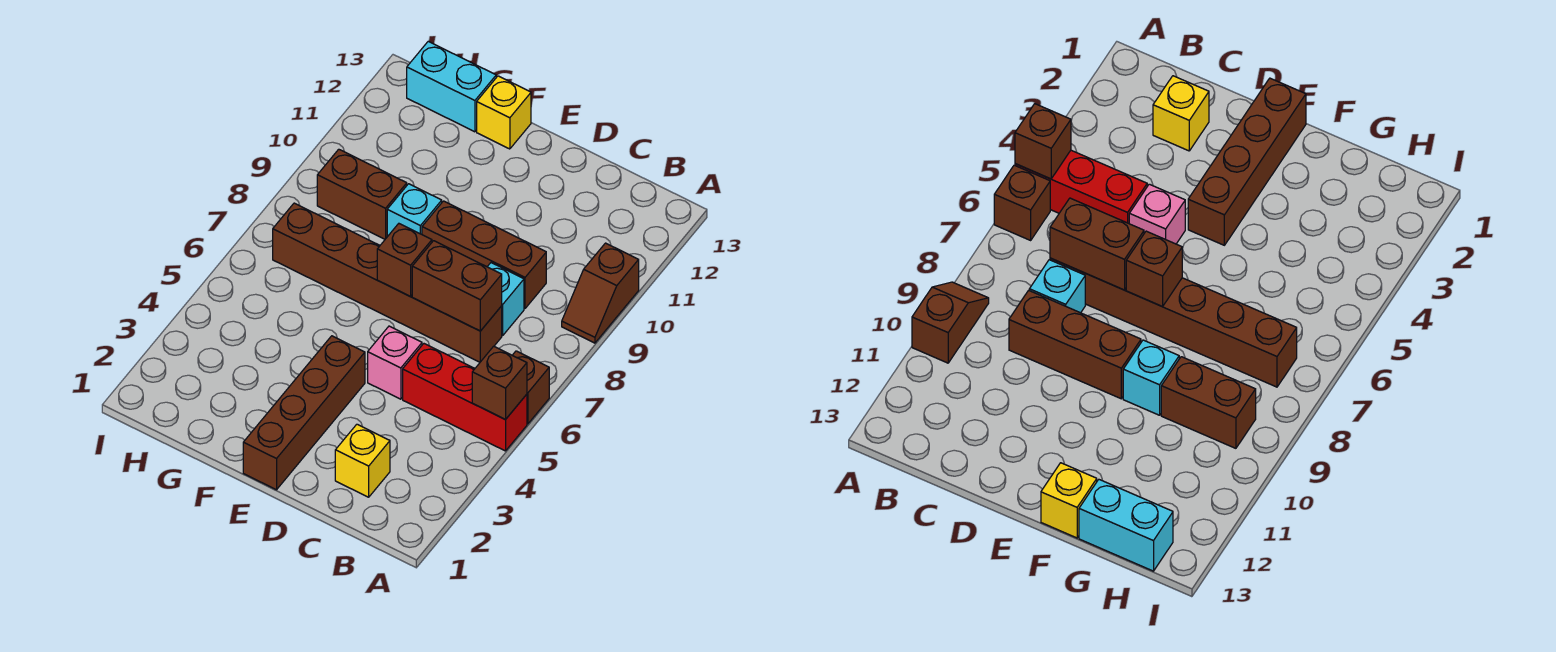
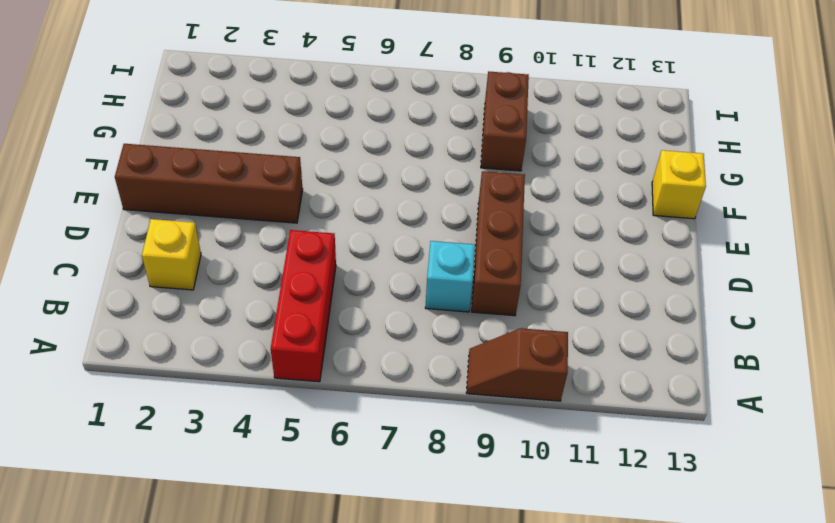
none -> brown brick A6 level 1
none -> brown brick C7:H7 level 1
none -> pink brick D5 level 1

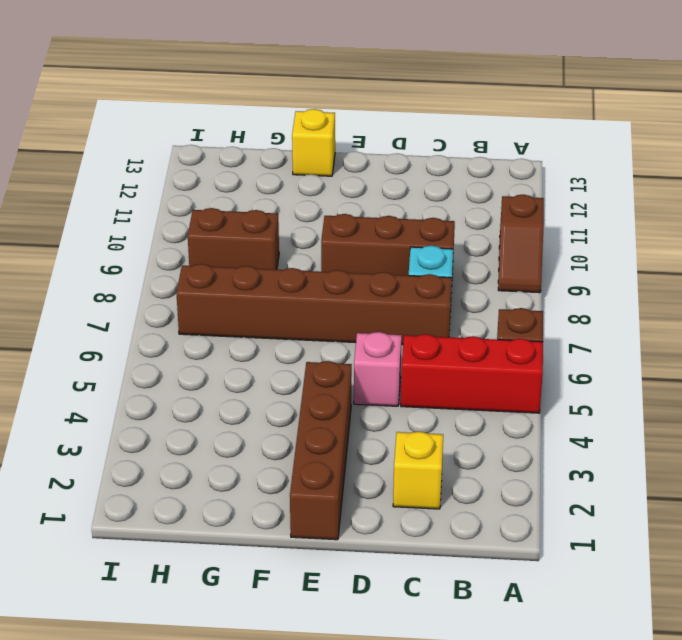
none -> cyan brick F9 level 1
none -> cyan brick G13:H13 level 1
none -> brown brick A5 level 2

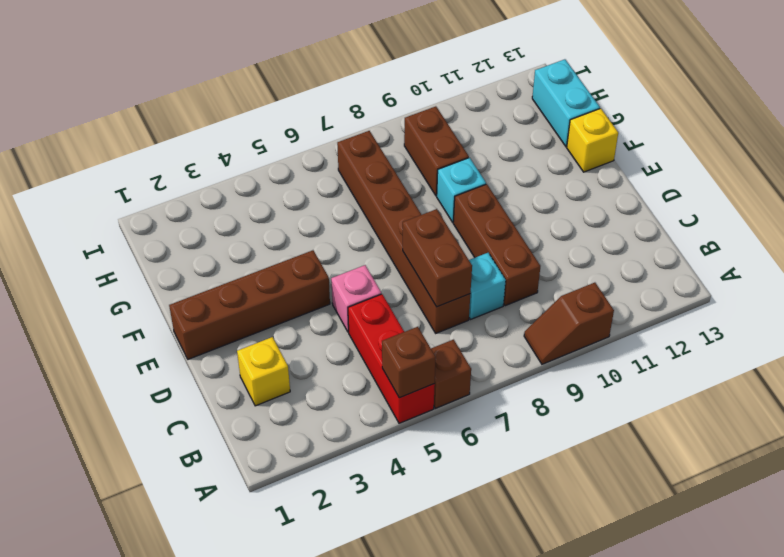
none -> brown brick E7 level 2

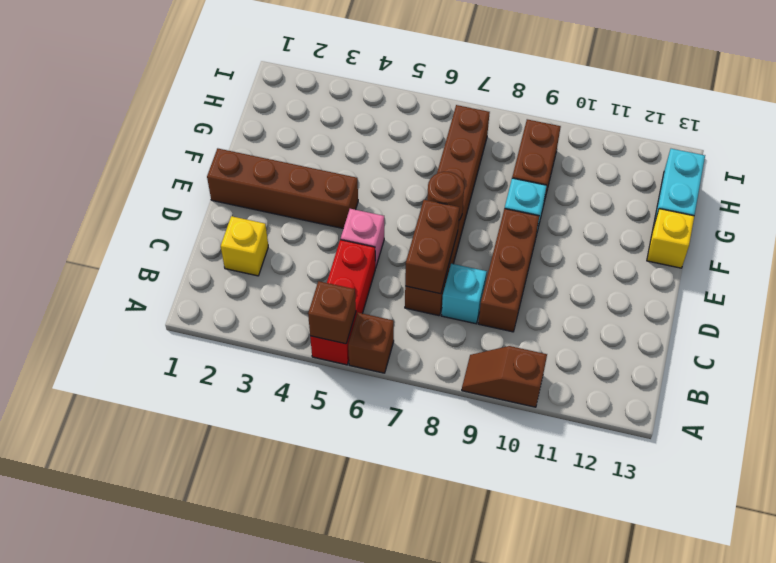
brown round brick E7 level 2 -> brown brick E7 level 2

